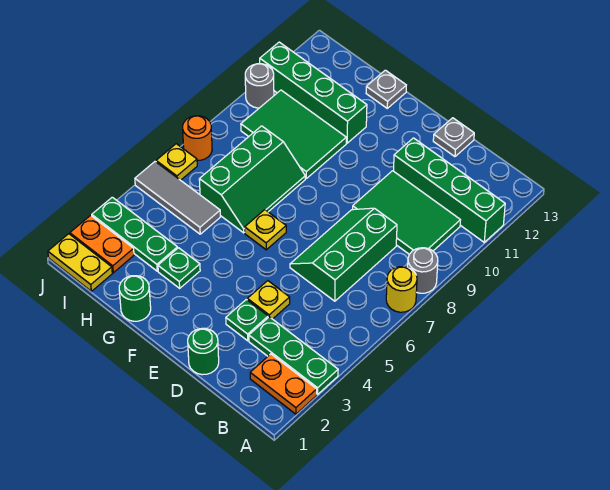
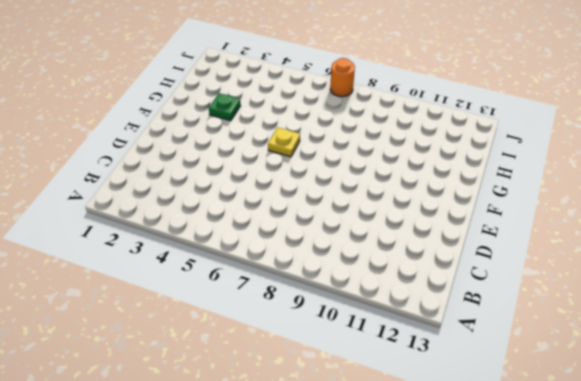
none -> orange plate A2:B2 level 1
none -> green plate A3:C3 level 1
none -> yellow round brick A7 level 1

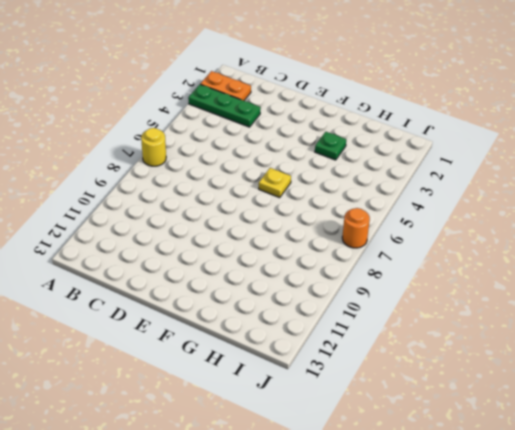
none -> grey round brick A8 level 1
none -> green brick A11:D11 level 1
none -> green tile B9:D10 level 1

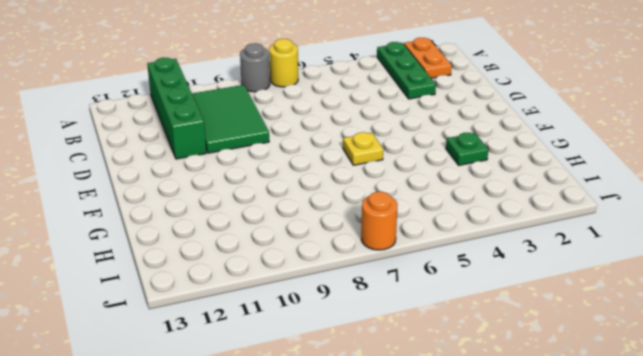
none -> green slope C6:D8 level 1 top C
none -> green round brick D1 level 1
none -> green plate D3 level 1

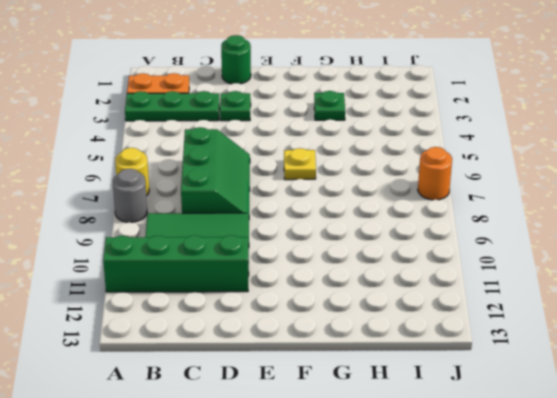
none -> yellow plate D4 level 1
none -> grey plate D13 level 1
none -> green round brick G1 level 1

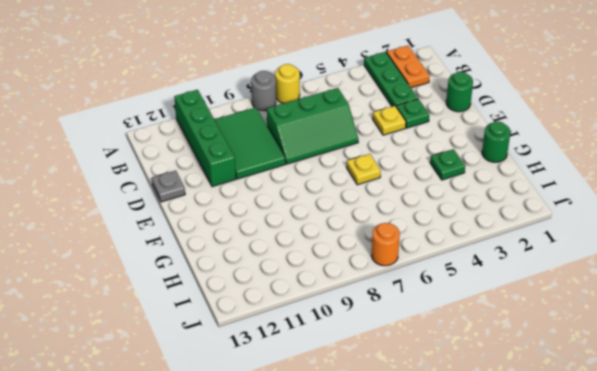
none -> green slope G6:H8 level 1 top H
none -> green tile G9:I10 level 1
none -> green brick G11:J11 level 1

